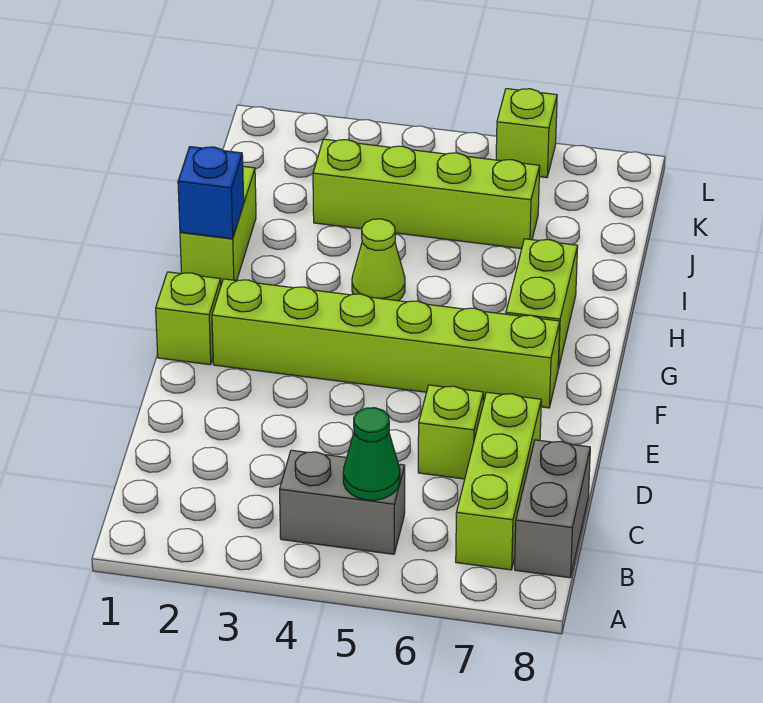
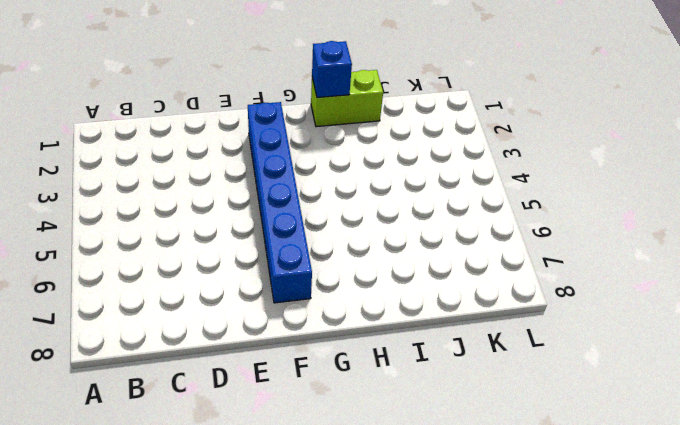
blue brick F2:F7 level 1 -> lime brick F2:F7 level 1
none -> grey brick B4:B5 level 1
none -> lime brick B7:D7 level 1
none -> grey brick B8:C8 level 1

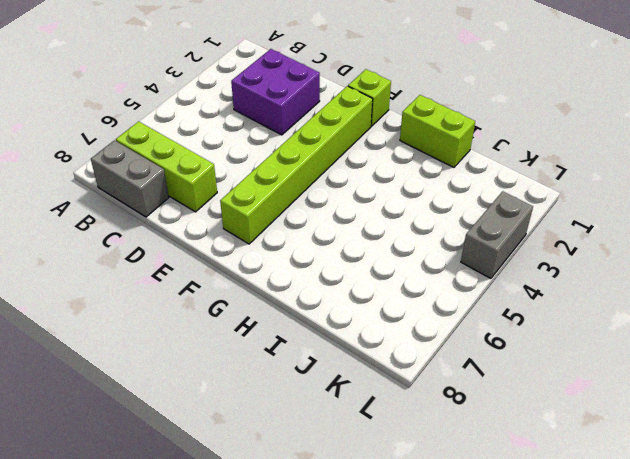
purple brick C2:D3 level 1 -> none
grey brick L3:L4 level 1 -> grey brick B4:B5 level 1
none -> lime brick D6 level 1
none -> lime brick G7:H7 level 1
none -> lime cone H4 level 1

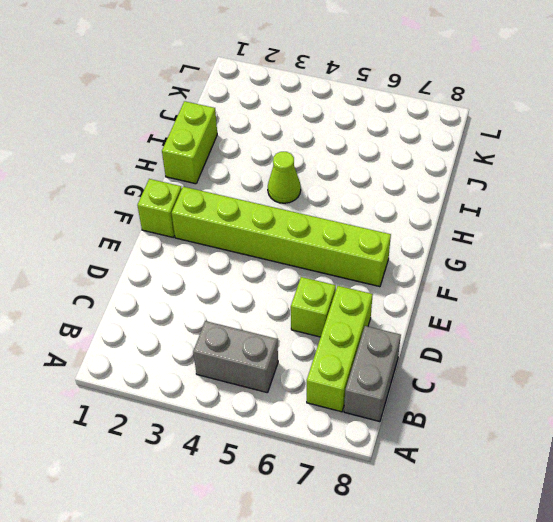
none -> lime brick G7:H7 level 1
none -> lime brick J3:J6 level 1
none -> lime brick L6 level 1

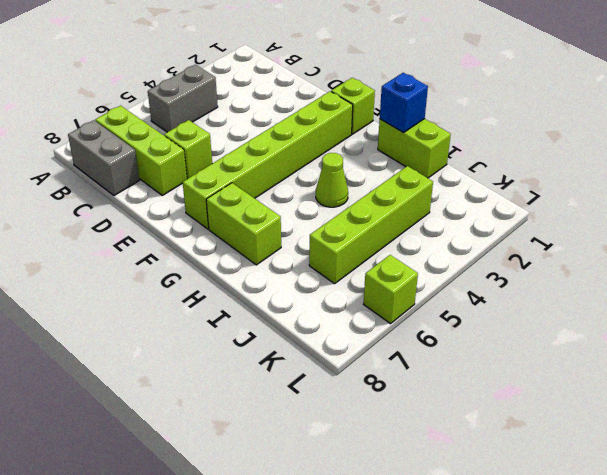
none -> green cone B5 level 2

